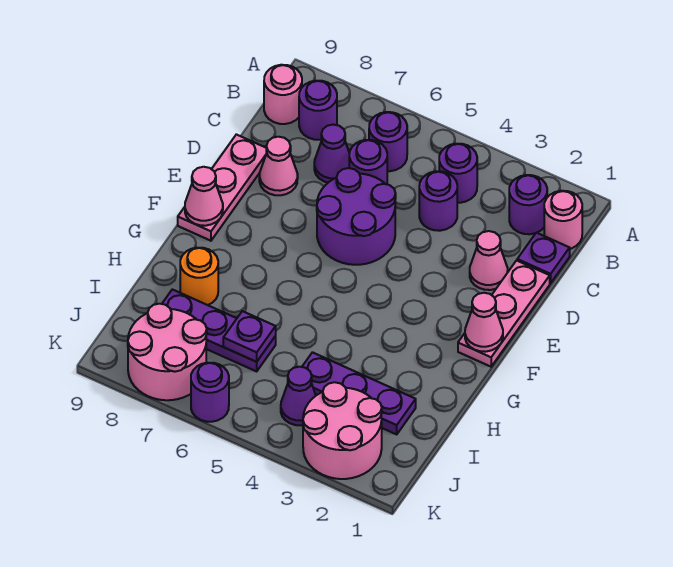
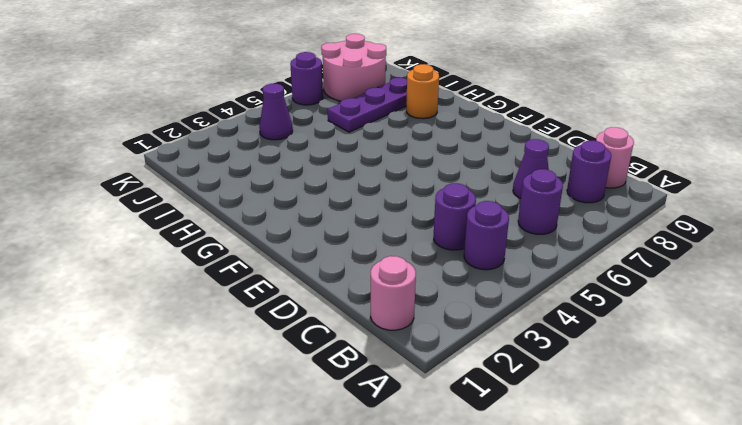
none -> purple round brick B2 level 1
none -> purple plate C1 level 1
none -> purple round brick C6 level 1

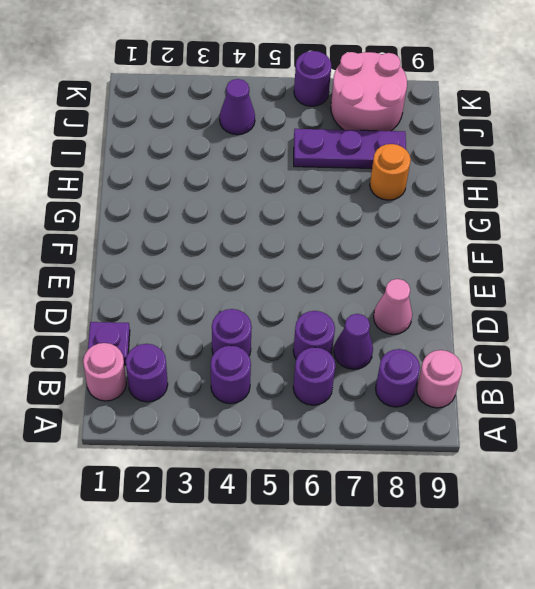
none -> pink plate D1:F1 level 1
none -> pink cone D2 level 1
none -> purple round brick D5:E6 level 1

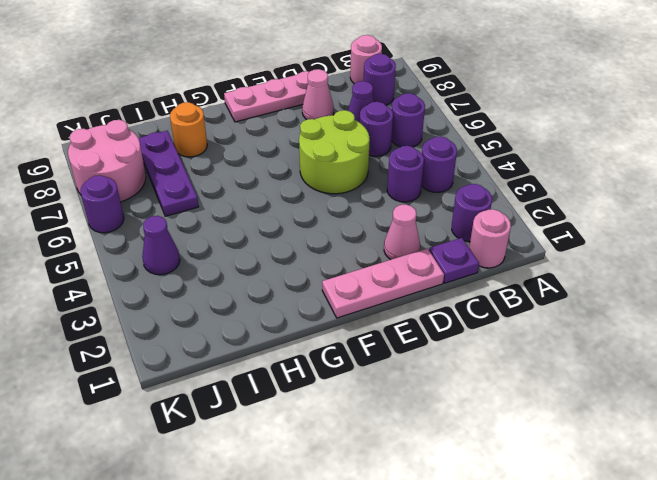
lime round brick D5:E6 level 1 -> purple round brick D5:E6 level 1
none -> purple plate I2:I4 level 1
none -> pink round brick J2:K3 level 1
none -> pink cone F1 level 2

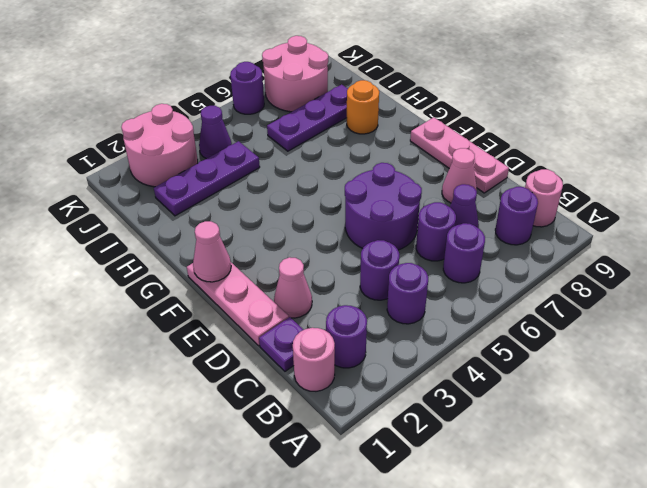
none -> pink cone F9 level 2
none -> purple plate I6 level 2

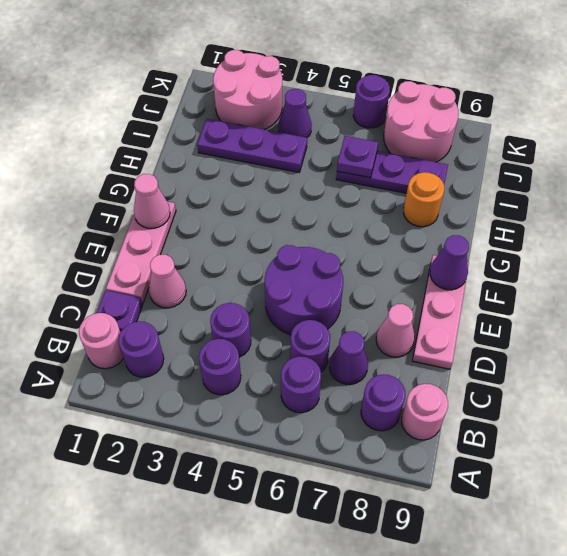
purple cone F9 level 2 -> pink cone F9 level 2

